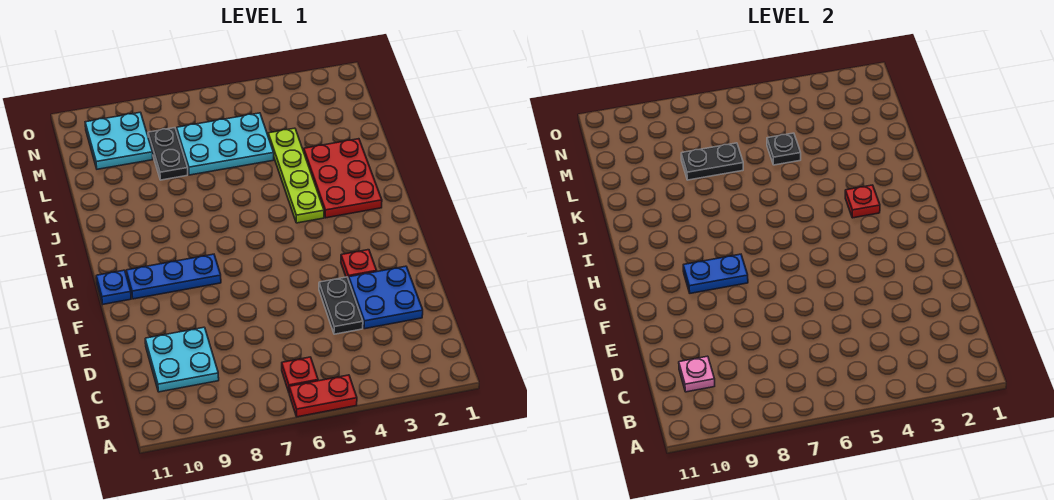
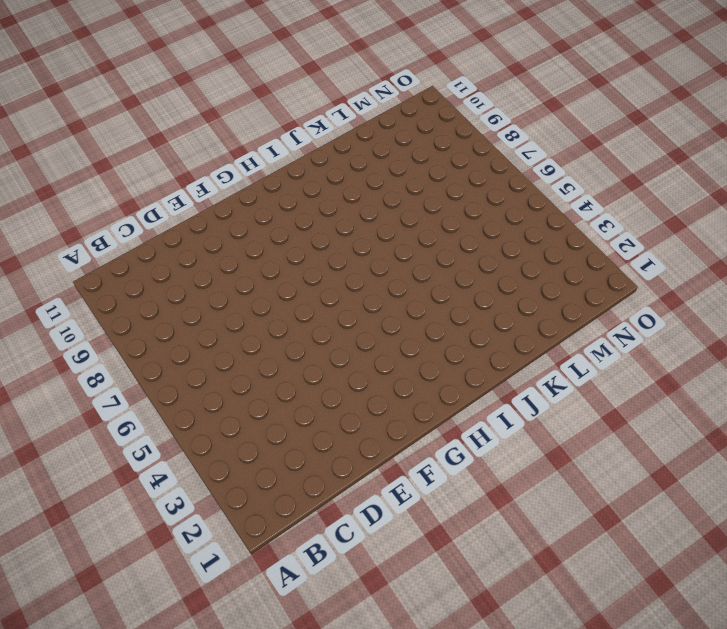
none -> red plate A5:A6 level 1
none -> red plate B6 level 1
none -> cyan plate C9:D10 level 1

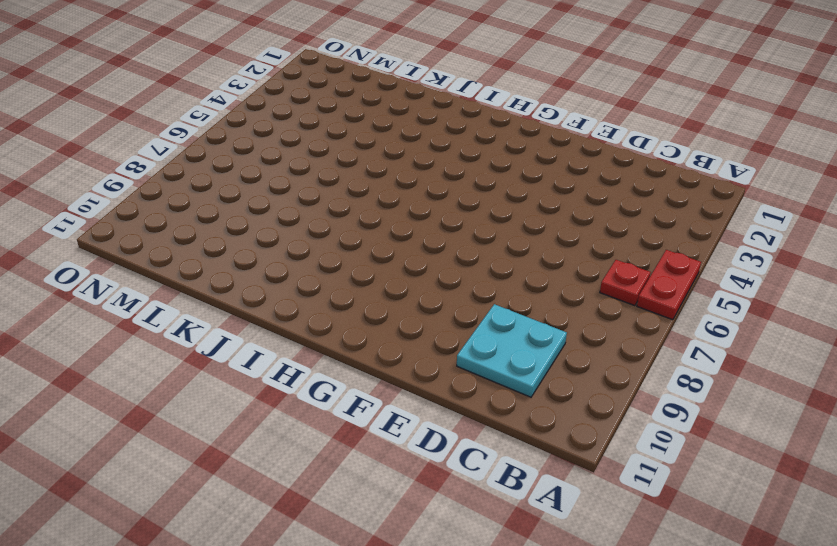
none -> blue plate D2:E3 level 1
none -> black plate D4:E4 level 1
none -> red plate F3 level 1

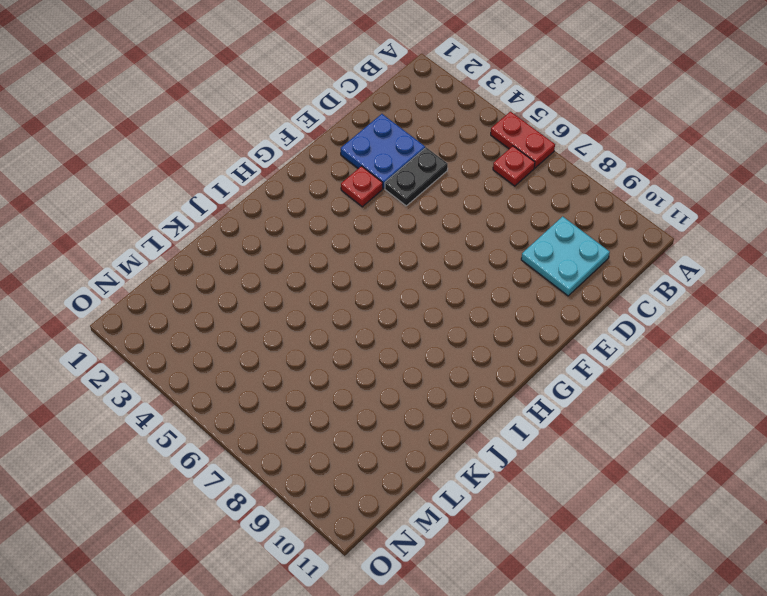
none -> blue plate G8:G10 level 1
none -> blue plate G11 level 1
none -> red plate I2:K3 level 1

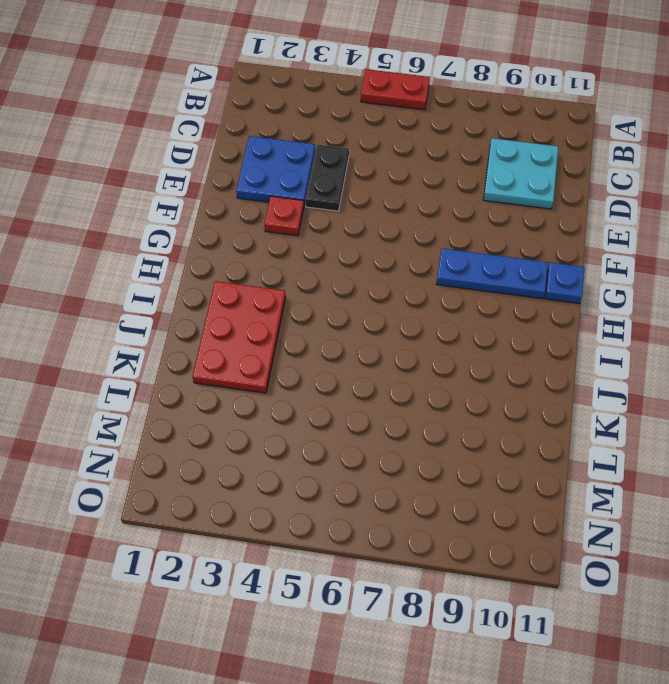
none -> red plate B6 level 1
none -> lime plate I4:L4 level 1
none -> cyan plate L5:M7 level 1

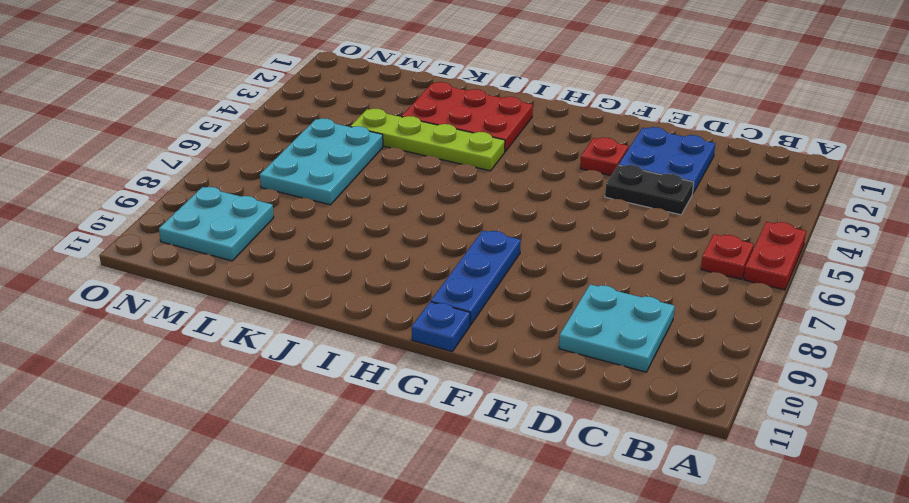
none -> black plate L8:M8 level 1
none -> pink plate C10 level 2
none -> blue plate G8:G9 level 2

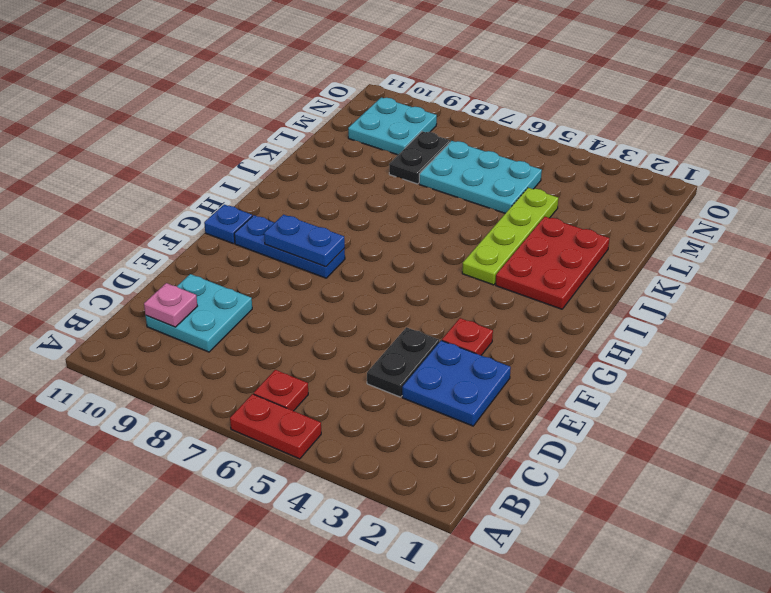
none -> red plate I3 level 2
none -> black plate L5 level 2
none -> black plate L7:L8 level 2

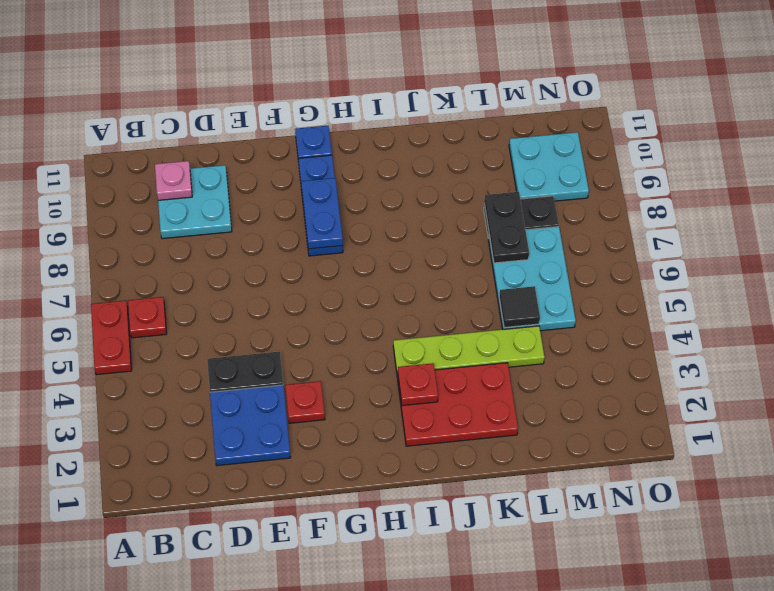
black tile L5 level 2 -> black plate L5 level 2

